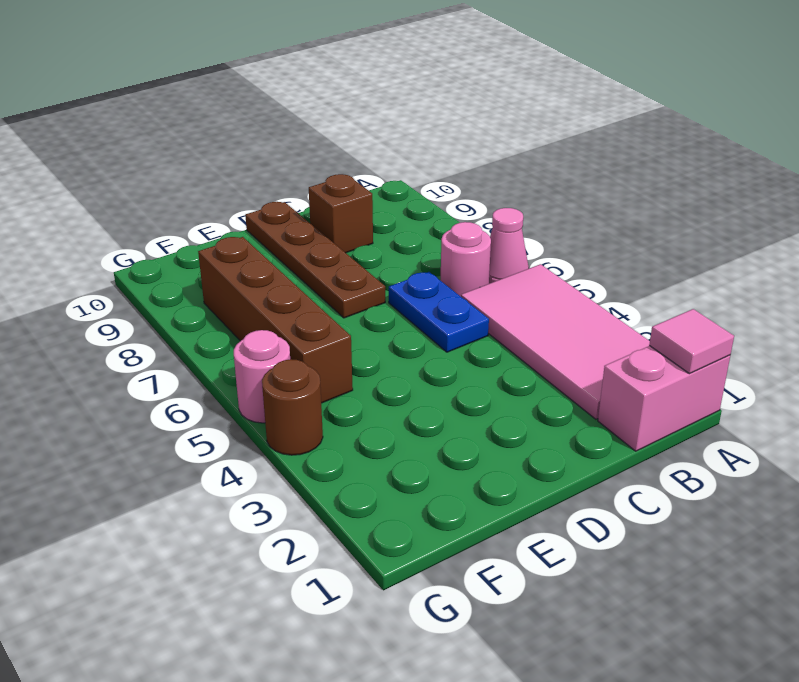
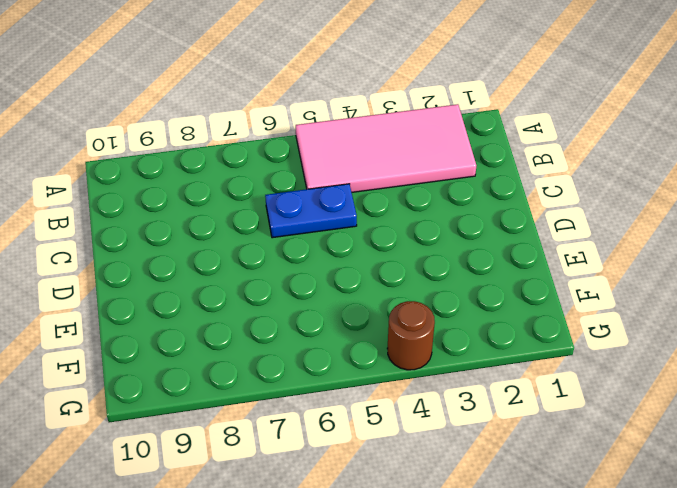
none -> pink brick A1:B1 level 1
none -> pink cone A6 level 1

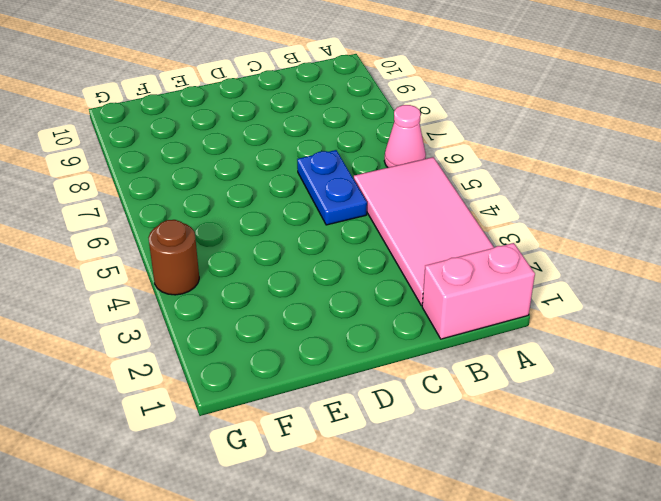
none -> pink round brick B6 level 1
none -> brown brick C9 level 1

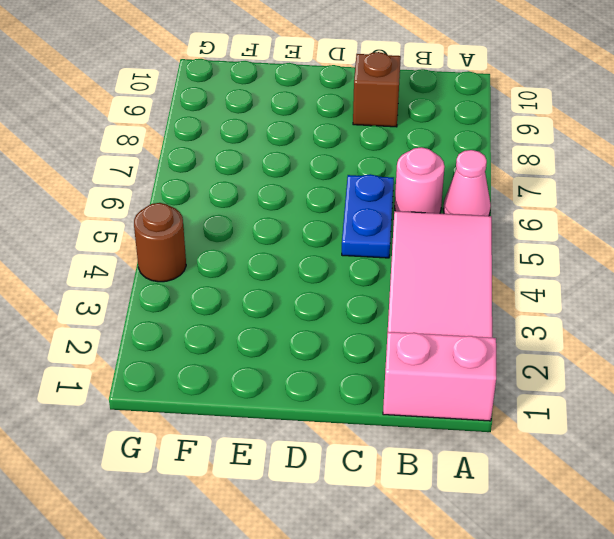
none -> brown plate D7:D10 level 1
none -> brown brick F5:F8 level 1

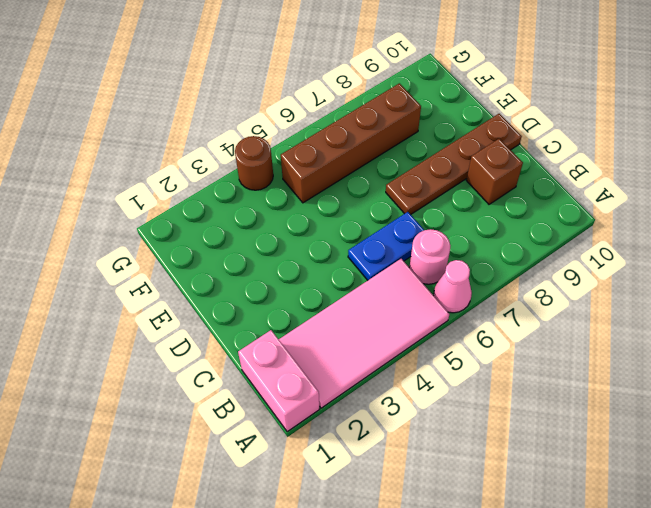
none -> pink round brick G5 level 1
none -> pink tile A1 level 2

